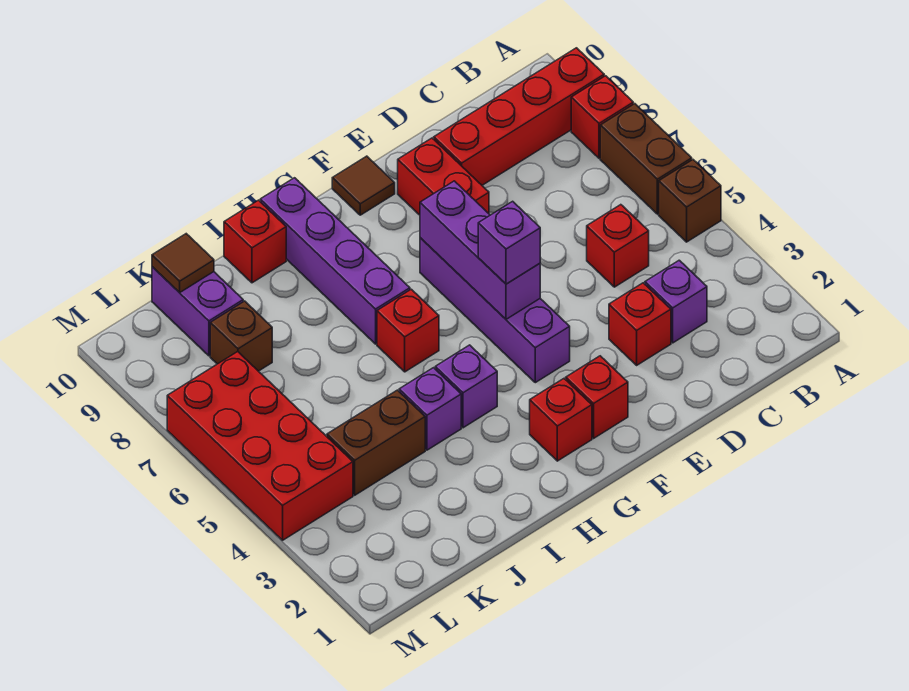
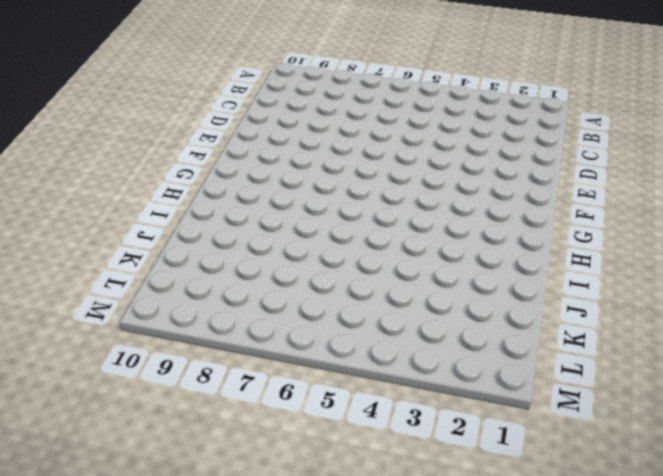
none -> brown brick A5 level 1
none -> brown brick A6:A7 level 1
none -> red brick A8 level 1

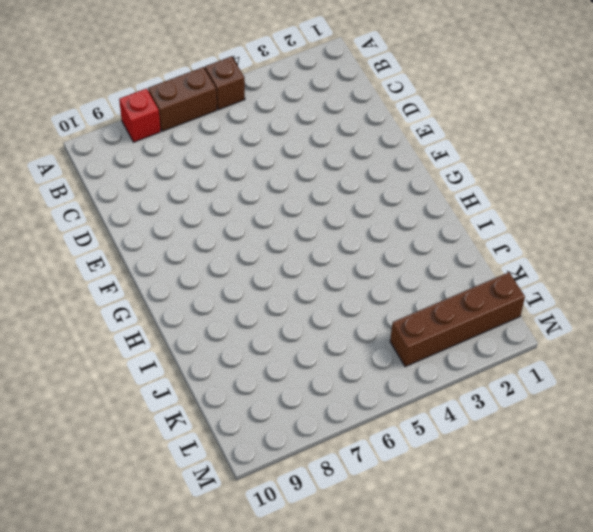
brown brick L1:L4 level 1 -> red brick L4:M7 level 1
none -> red brick A9:D9 level 1
none -> purple brick C3 level 1
none -> red brick C5 level 1

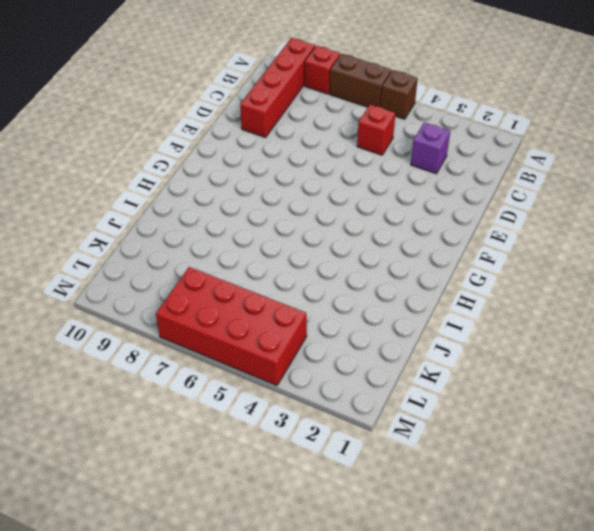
none -> red brick D3 level 1
none -> red brick E8:E9 level 1
none -> red brick F2 level 1

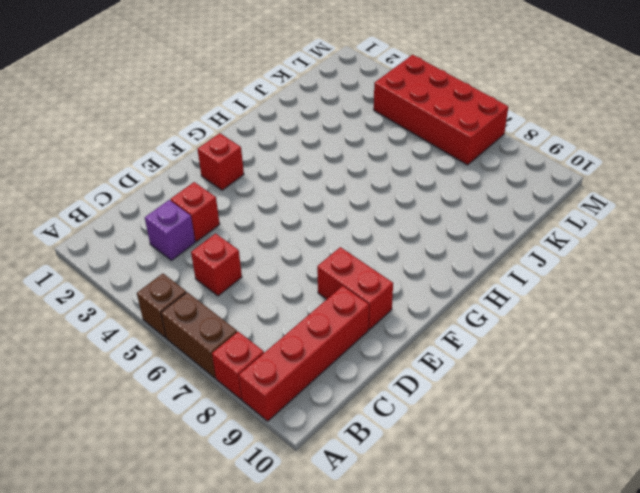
none -> purple brick F4:F7 level 1
none -> brown tile F10 level 1
none -> red brick G2 level 1

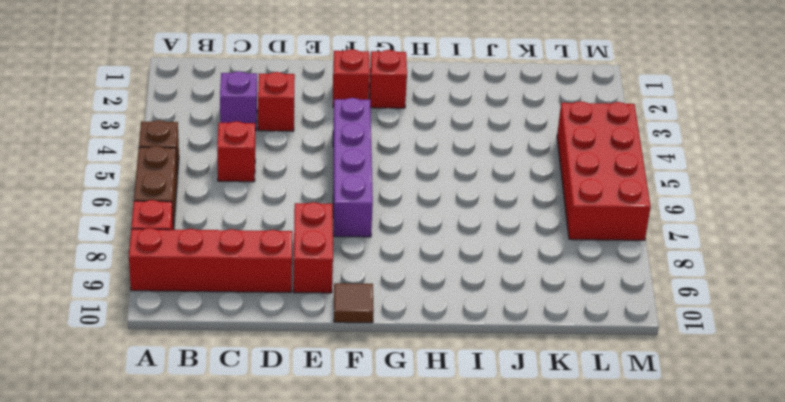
none -> purple brick H4 level 1
none -> red brick H6 level 1
none -> purple brick H7:H10 level 1

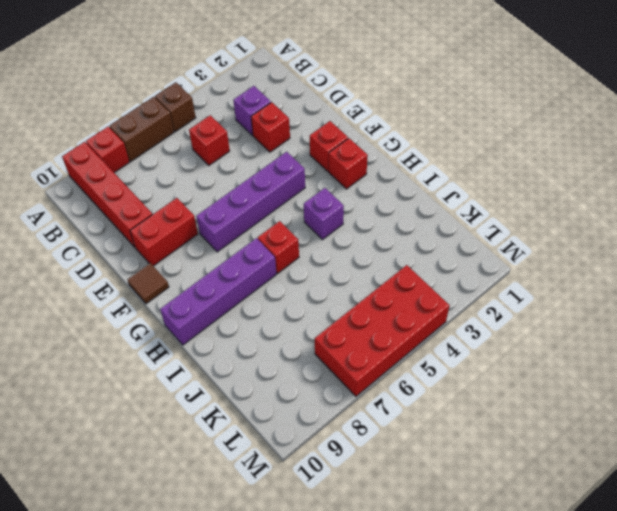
none -> purple brick I4 level 1
none -> red brick I10 level 1
none -> brown brick J4:K4 level 1

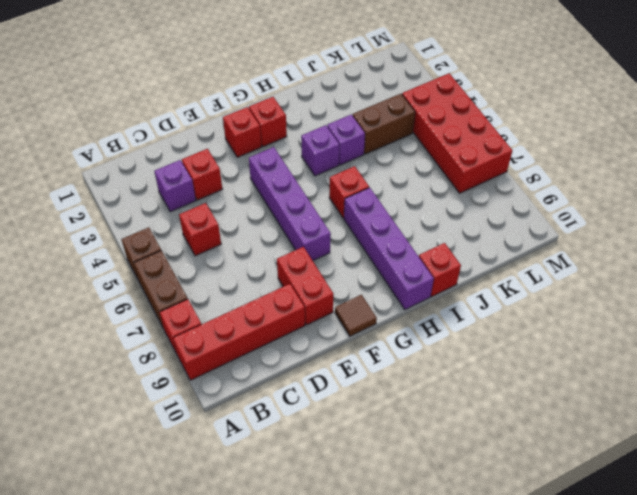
none -> brown brick K8 level 1
none -> purple brick K9:K10 level 1
none -> purple brick F5:F7 level 2

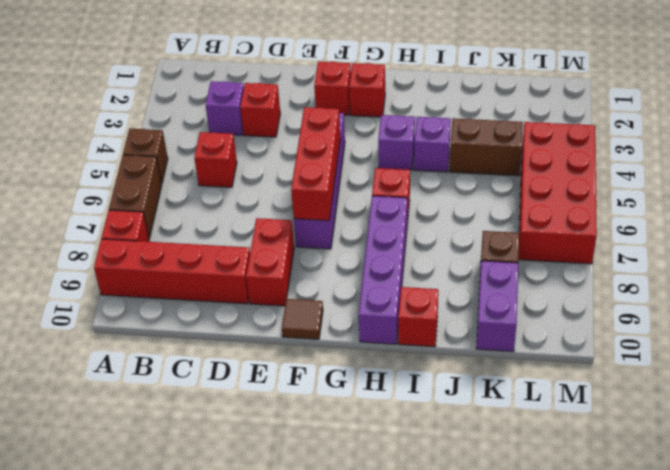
red brick F5:F7 level 2 -> purple brick F5:F7 level 2
none -> brown tile K10 level 2
none -> purple brick F5 level 3

